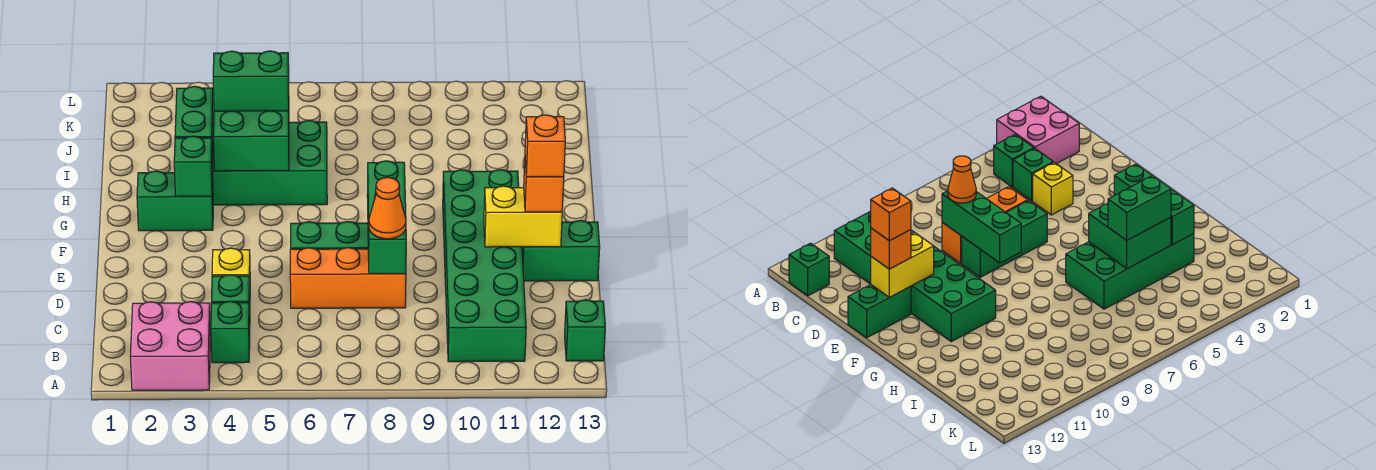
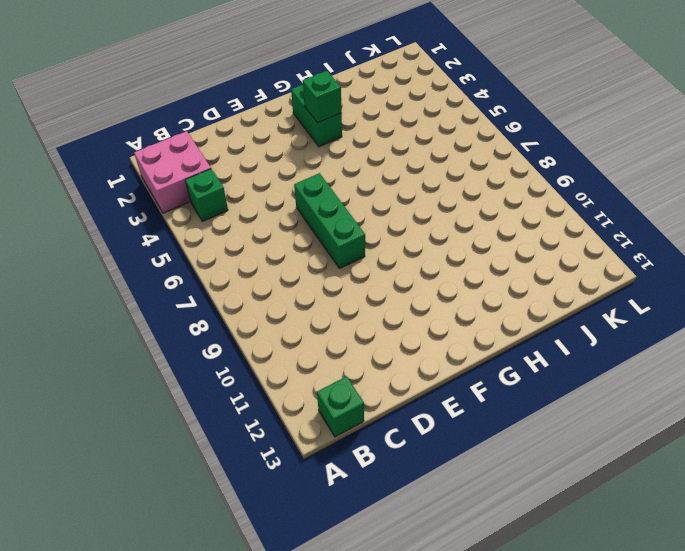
none -> green brick B10:G11 level 1
none -> green brick C4 level 1
none -> yellow brick D4 level 1

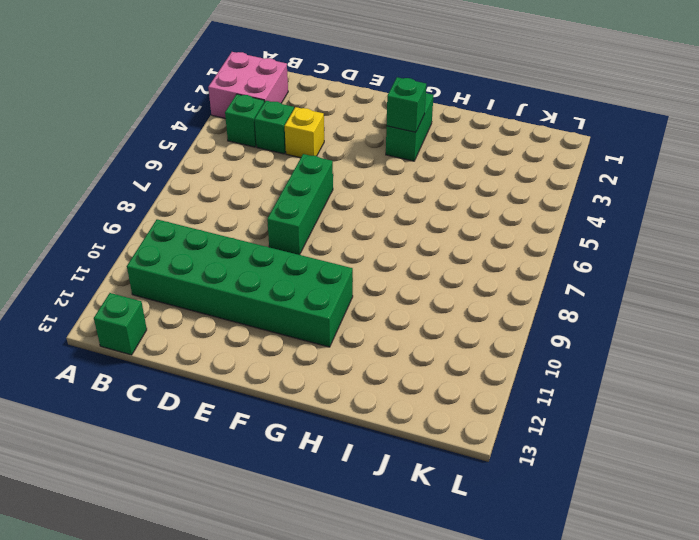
none -> orange brick D6:D8 level 1
none -> green brick E12:E13 level 1
none -> green brick H3:I6 level 1

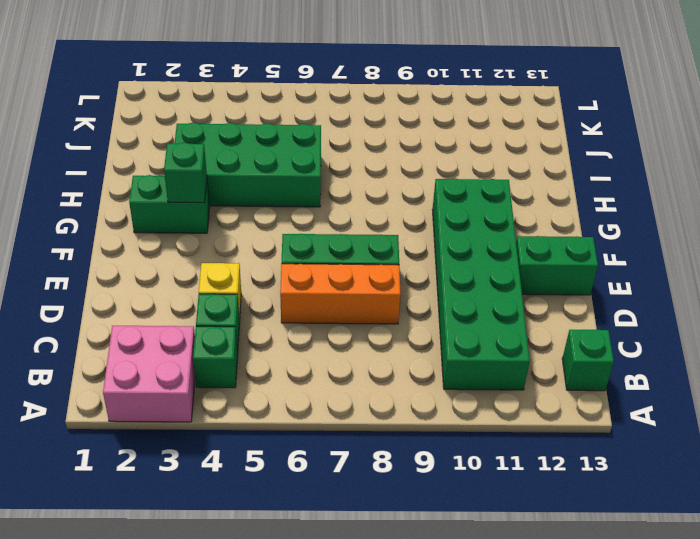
none -> green brick D8:F8 level 2
none -> yellow brick E11:E12 level 2
none -> green brick H3:I3 level 2

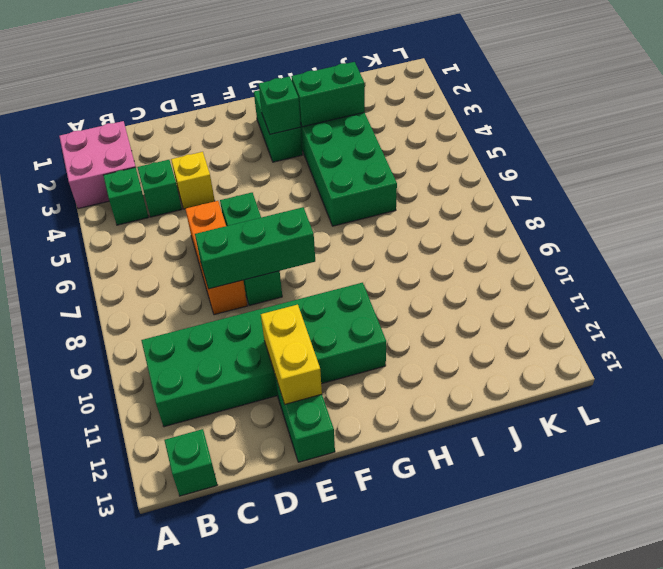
none -> green brick H4:I5 level 2
none -> orange cone D8 level 3
none -> orange brick E12 level 3

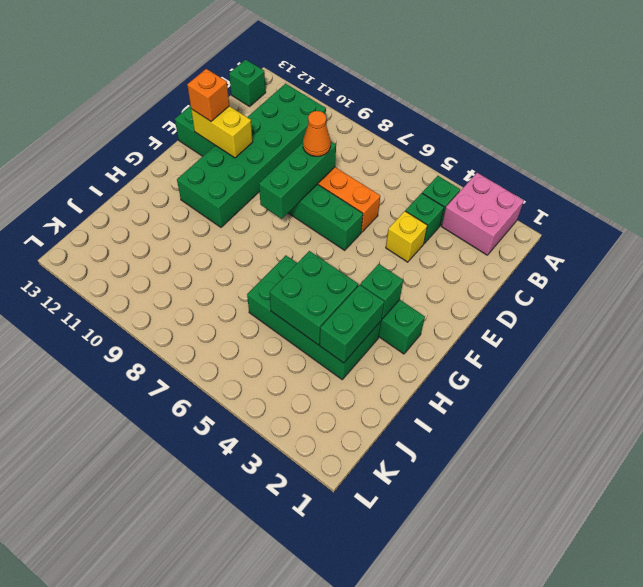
none -> green brick I4:I5 level 3
none -> orange brick E12 level 4

